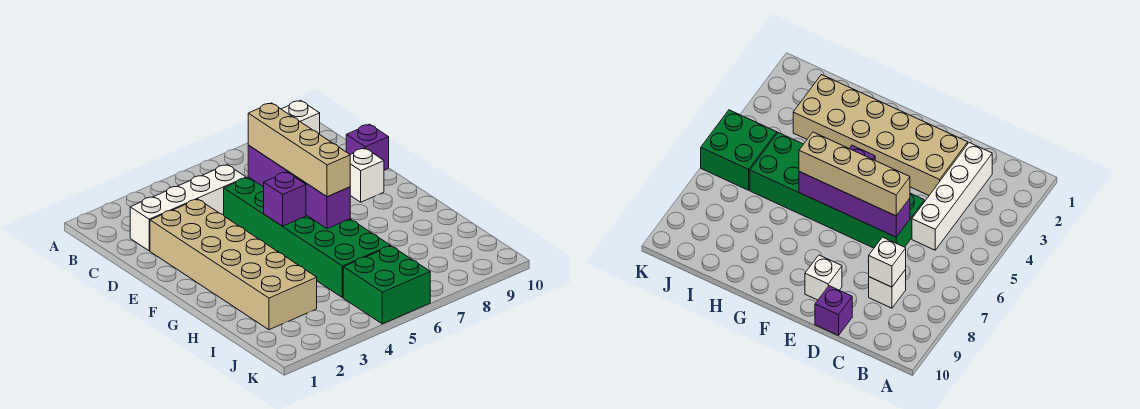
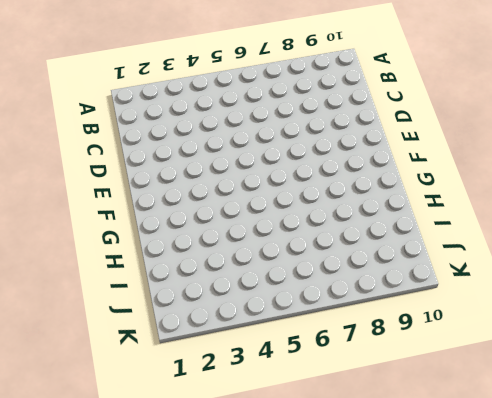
none -> white brick C2:C5 level 1
none -> white brick C8 level 1

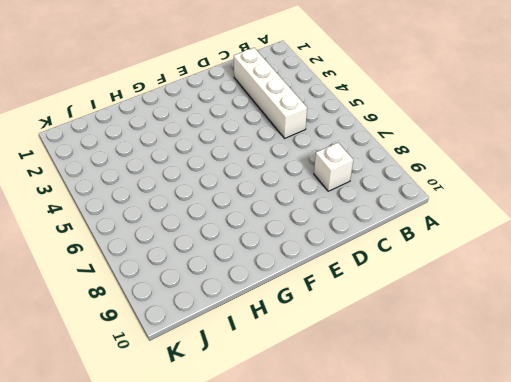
none -> tan brick D2:I3 level 1
none -> green brick D5:I6 level 1

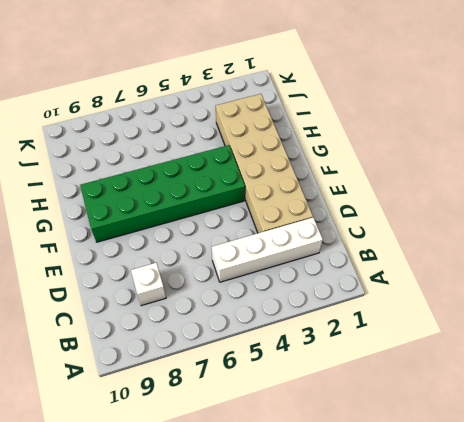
green brick F4:G9 level 1 -> green brick D5:I6 level 1
none -> purple brick D10 level 1
none -> white brick E9 level 1

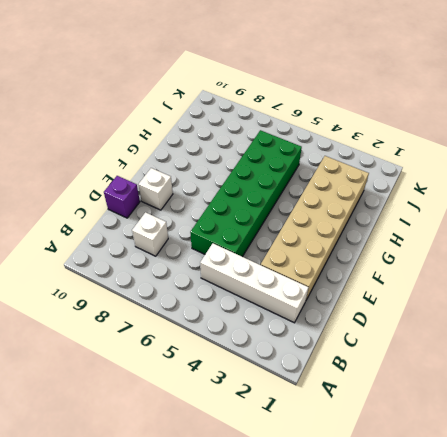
none -> green brick J5:K6 level 1
none -> white brick C8 level 2

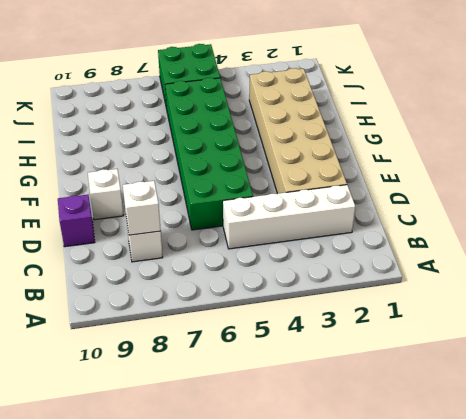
none -> purple brick D6:G6 level 2
none -> purple brick F5 level 2

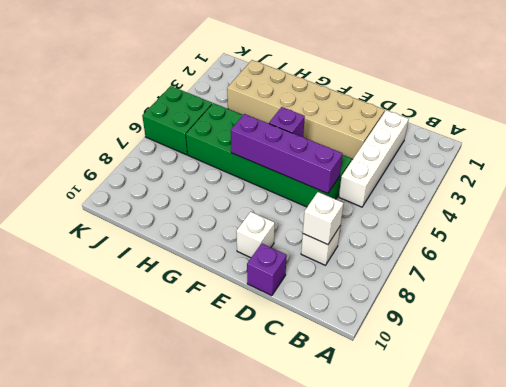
none -> tan brick D6:G6 level 3

